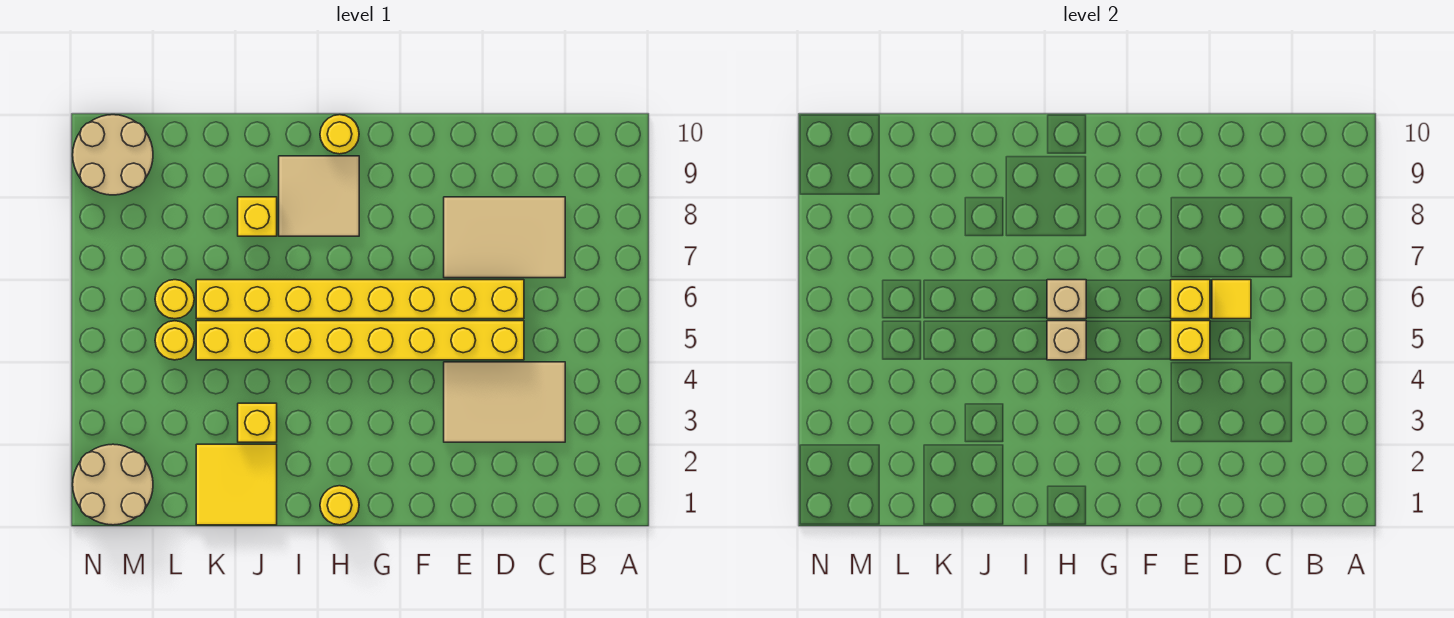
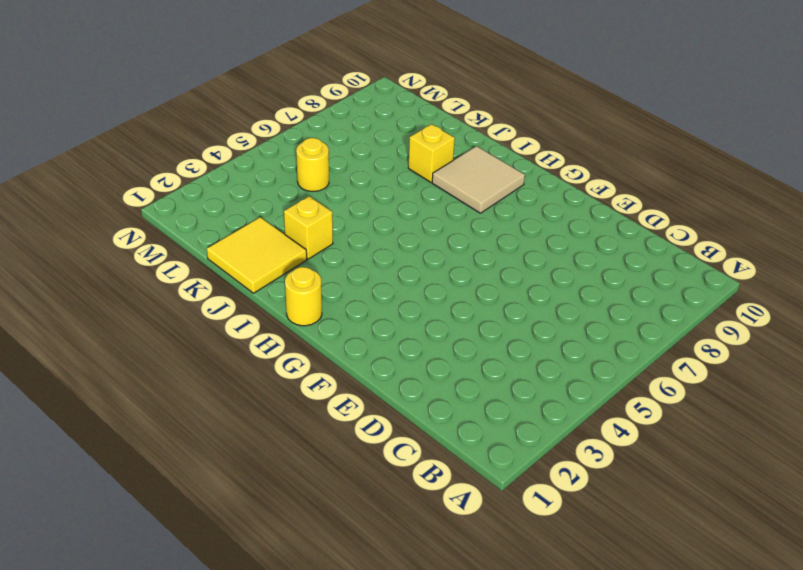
none -> tan tile C3:E4 level 1
none -> tan tile C7:E8 level 1
none -> yellow brick D5:K5 level 1

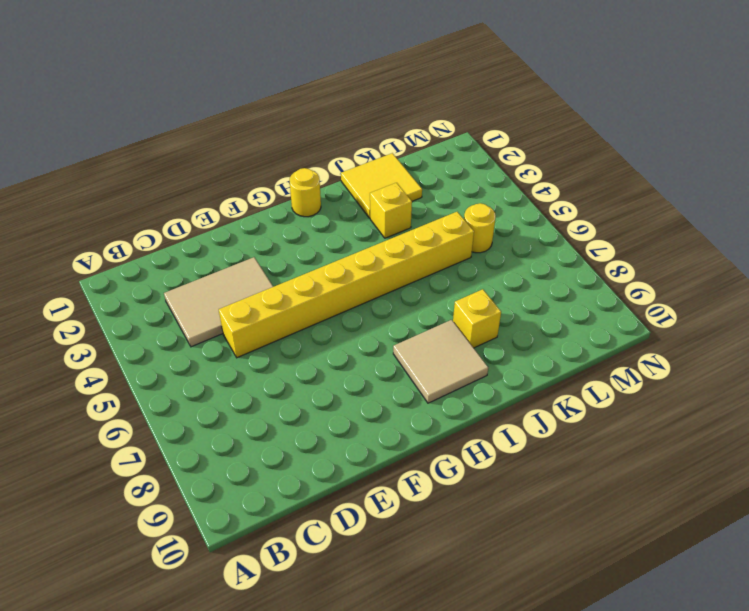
none -> tan tile C7:E8 level 1
none -> yellow brick D6:K6 level 1
none -> yellow round brick H10 level 1

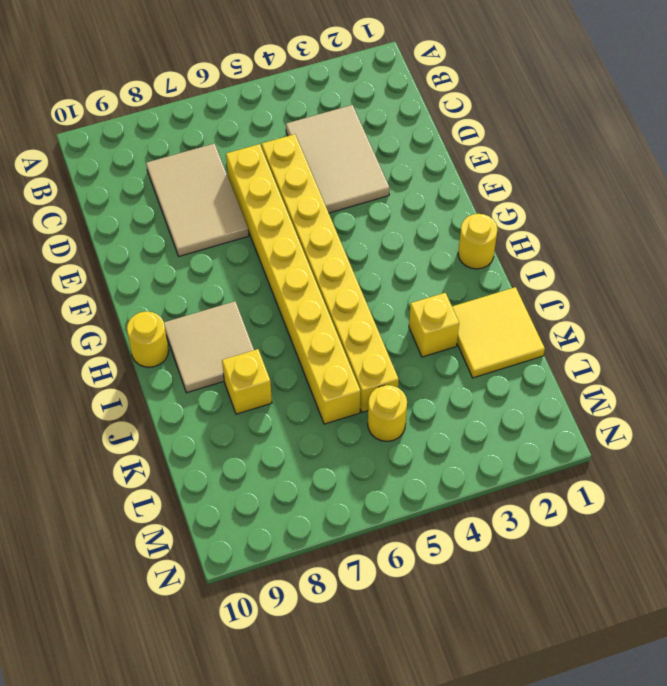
none -> yellow round brick L6 level 1
none -> tan round brick M1:N2 level 1
none -> tan round brick M9:N10 level 1

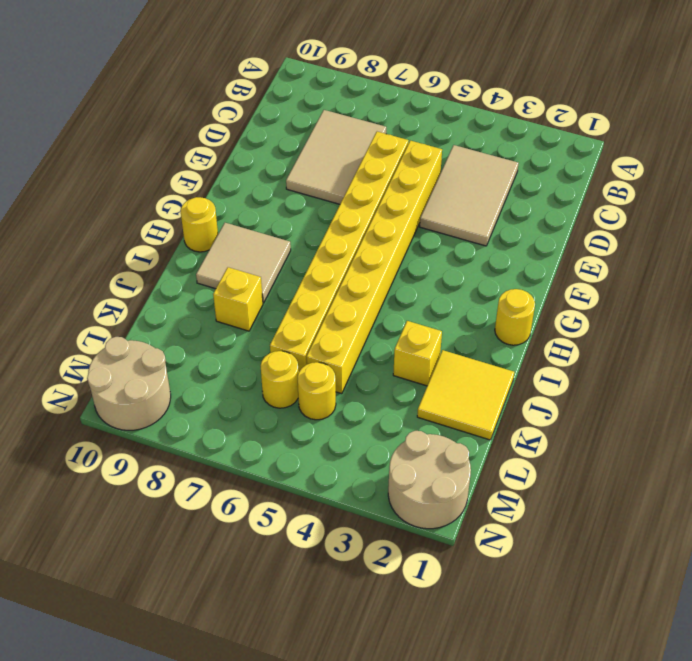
none -> yellow tile D6 level 2
none -> yellow brick E5 level 2
none -> yellow brick E6 level 2

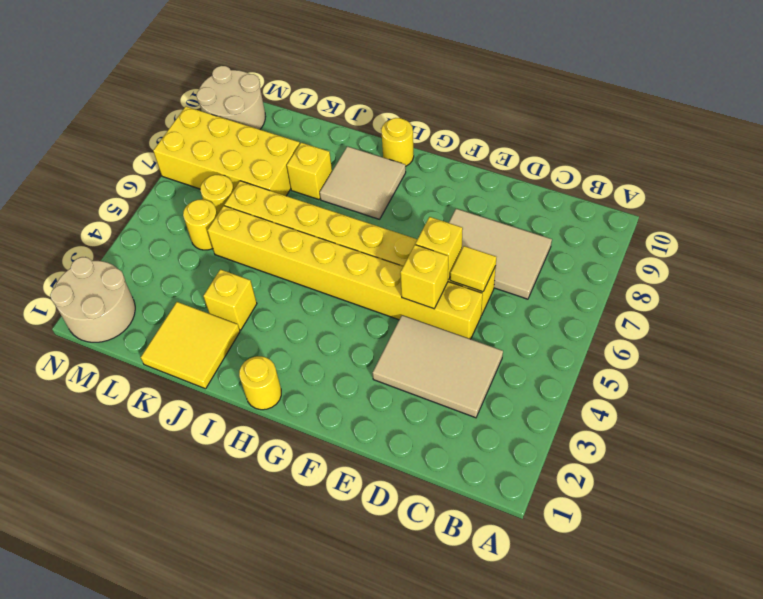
yellow brick K7:N8 level 1 -> none
none -> tan brick H5 level 2
none -> tan brick H6 level 2

